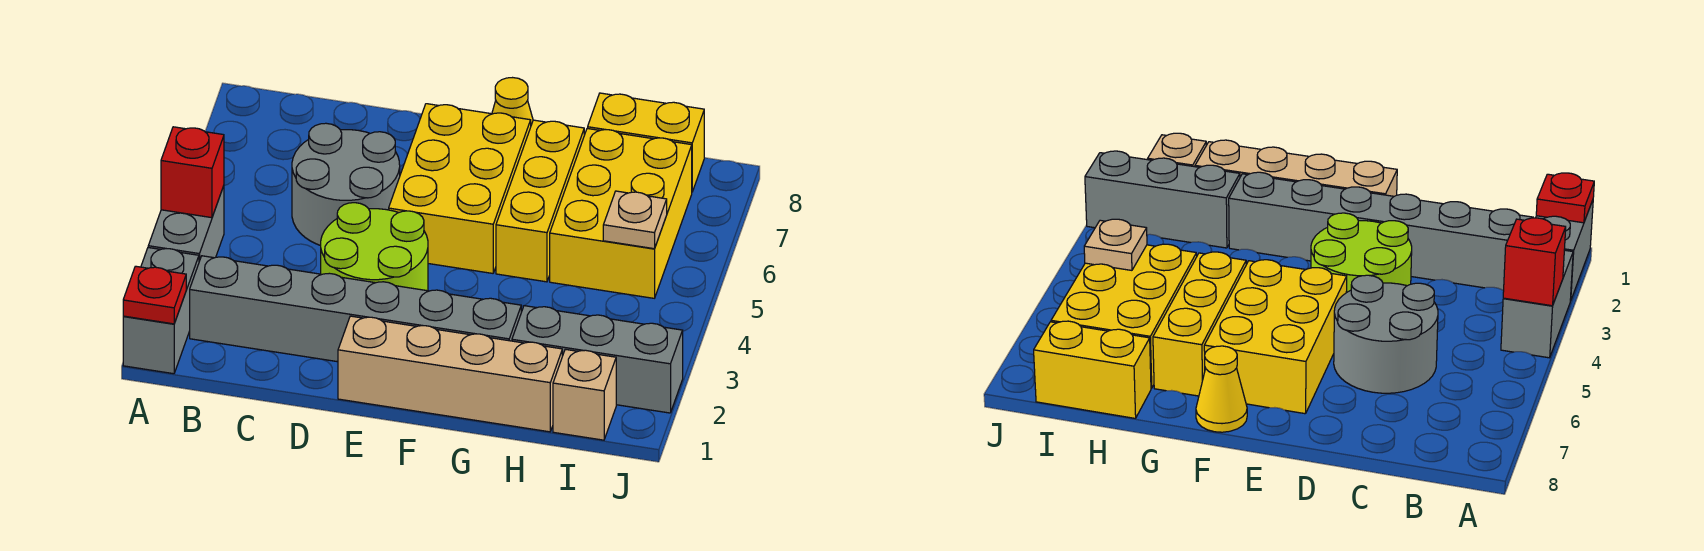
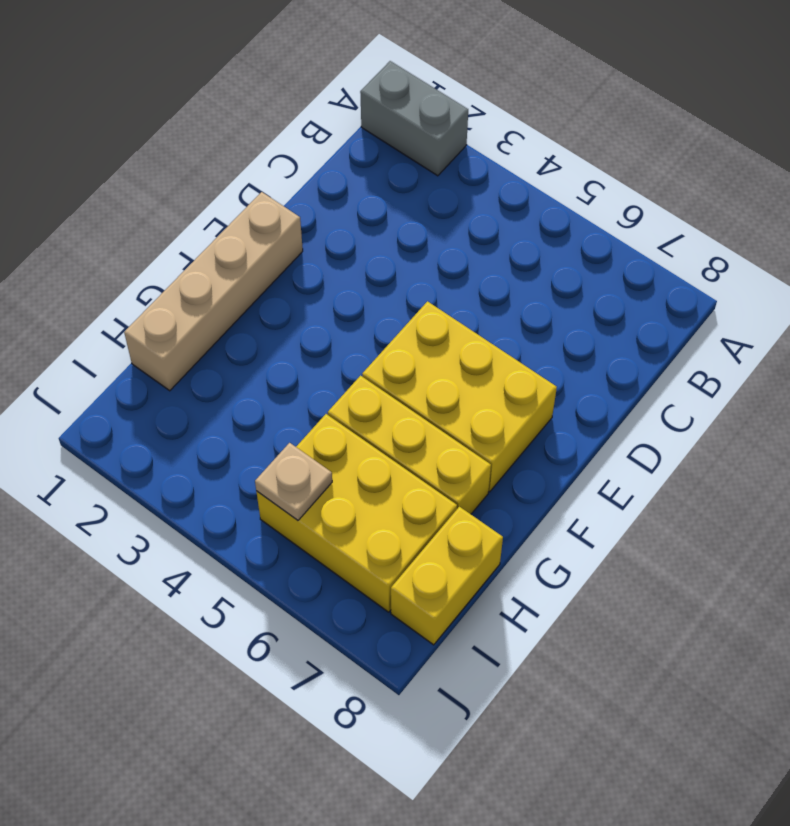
none -> grey brick A3:A4 level 1
none -> grey brick B2:G2 level 1
none -> grey round brick C5:D6 level 1

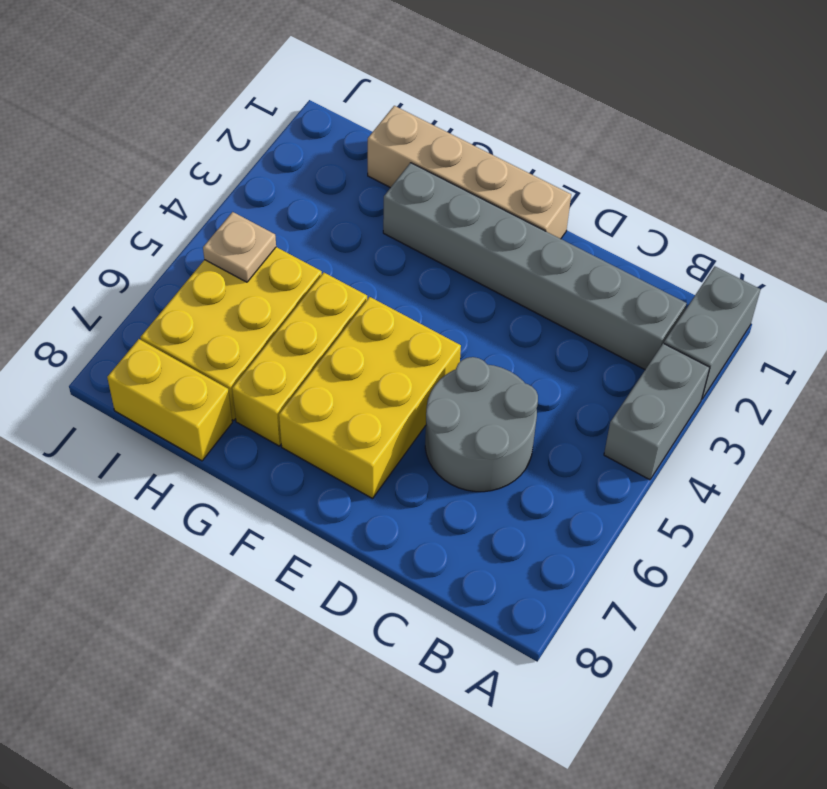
none -> lime round brick D3:E4 level 1
none -> yellow cone F8 level 1
none -> grey brick H2:J2 level 1

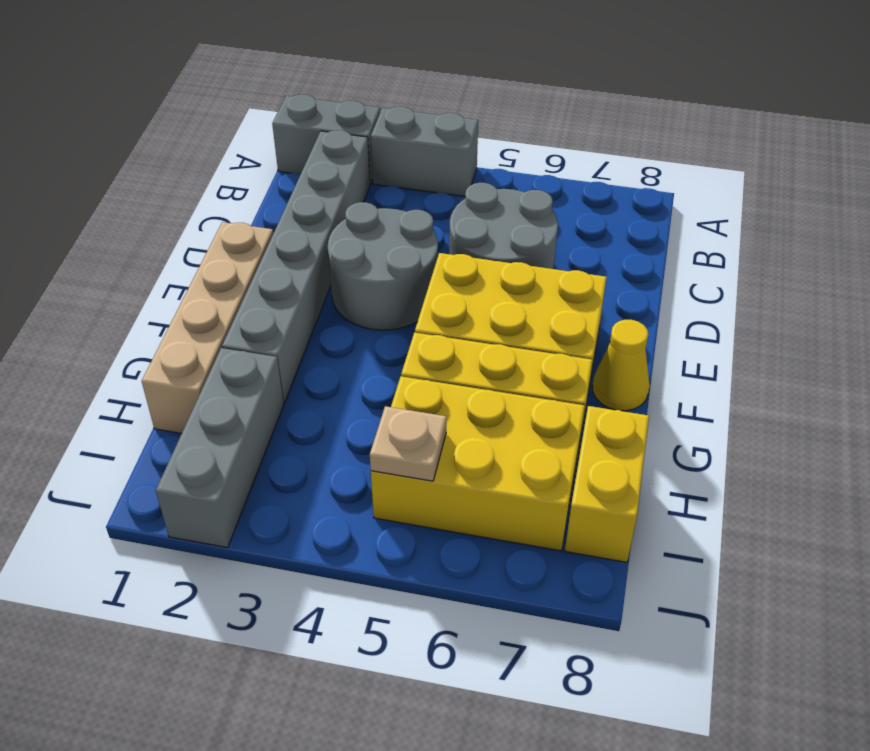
grey round brick D3:E4 level 1 -> lime round brick D3:E4 level 1
none -> tan brick I1 level 1
none -> red plate A1 level 2
none -> red brick A4 level 2

